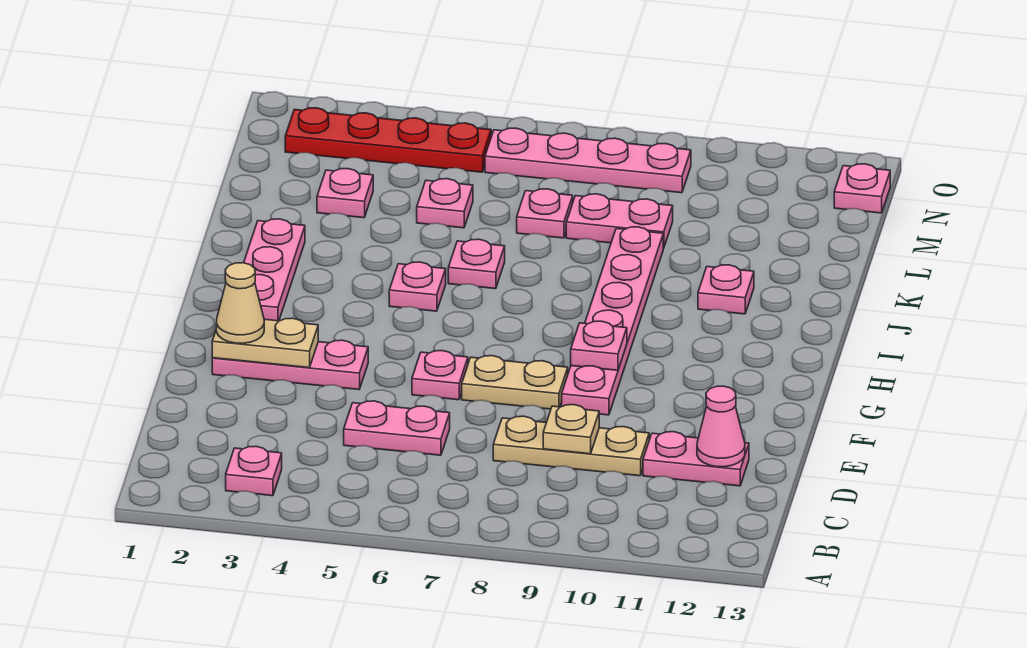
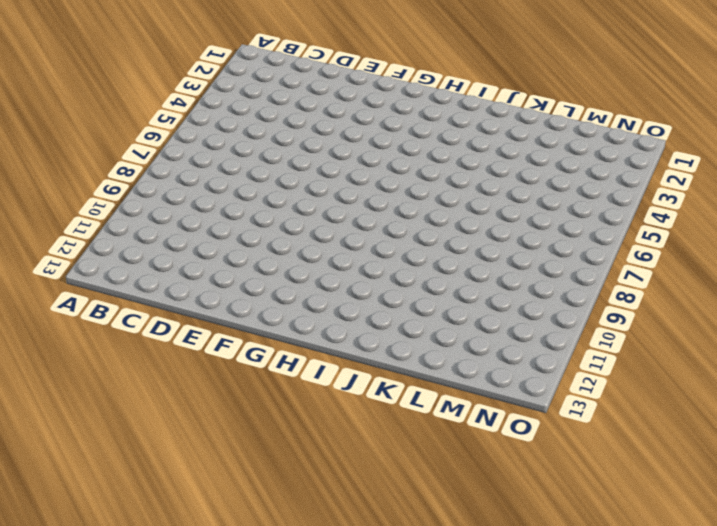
none -> pink plate B3 level 1
none -> pink plate D5:D6 level 1
none -> tan plate D8:D10 level 1

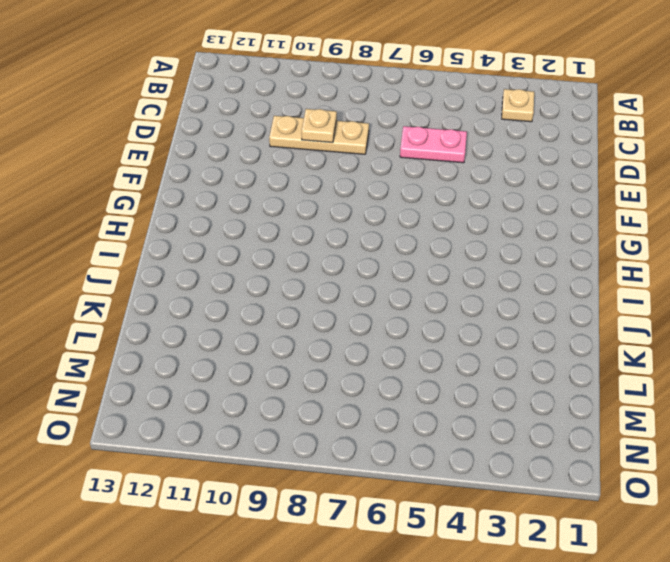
tan plate B3 level 1 -> pink plate B3 level 1
none -> pink plate D11:D12 level 1
none -> pink plate F2:F4 level 1
none -> pink plate F6 level 1

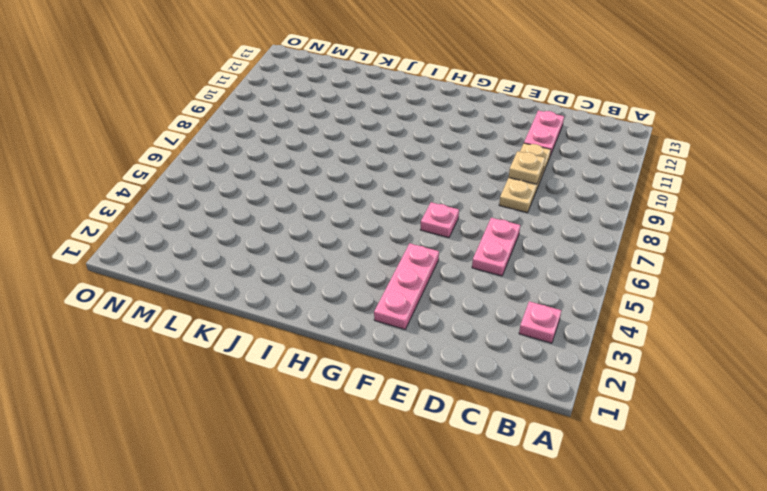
none -> tan plate F7:F8 level 1
none -> pink plate F9:K9 level 1
none -> pink plate H2:J2 level 1

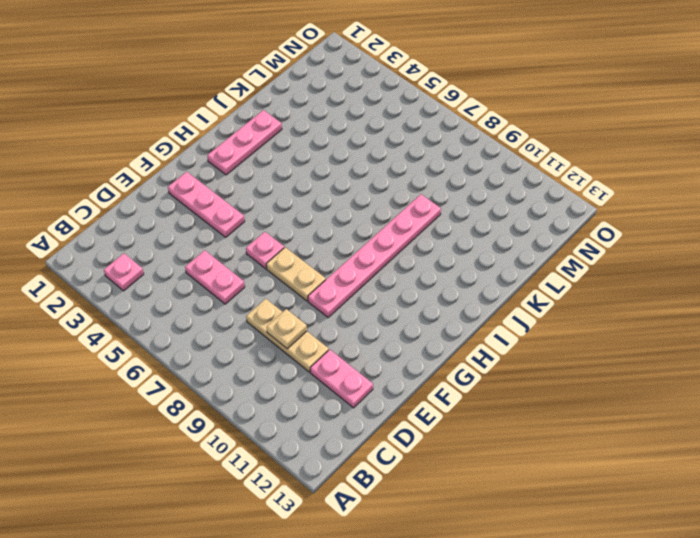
none -> pink plate I5 level 1
none -> pink plate J6 level 1
none -> pink plate J11 level 1

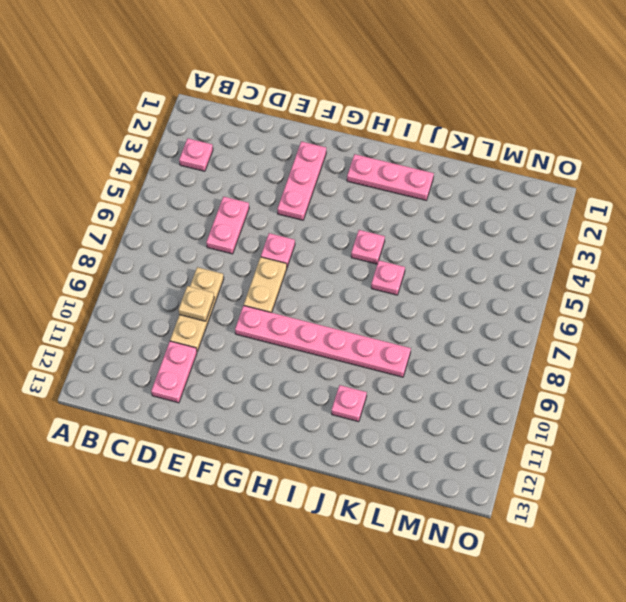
none -> pink plate L3 level 1
none -> pink plate L5 level 1
none -> pink plate L7 level 1

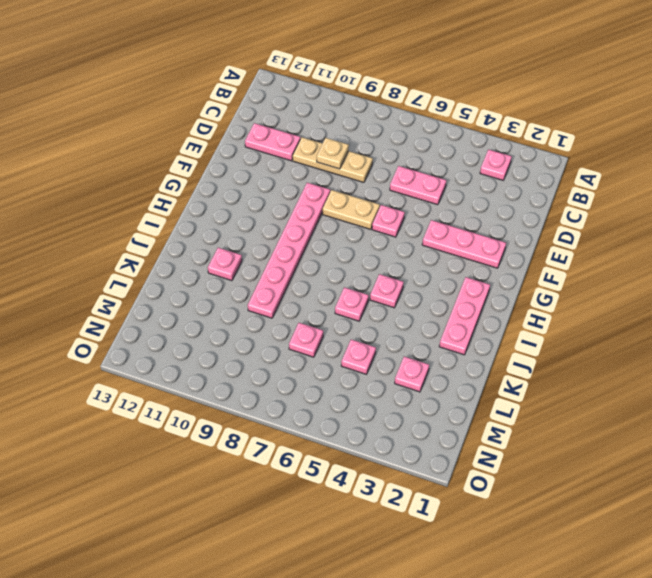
none -> pink plate L8:L9 level 1
none -> red plate N2:N5 level 1
none -> pink plate N6:N9 level 1

